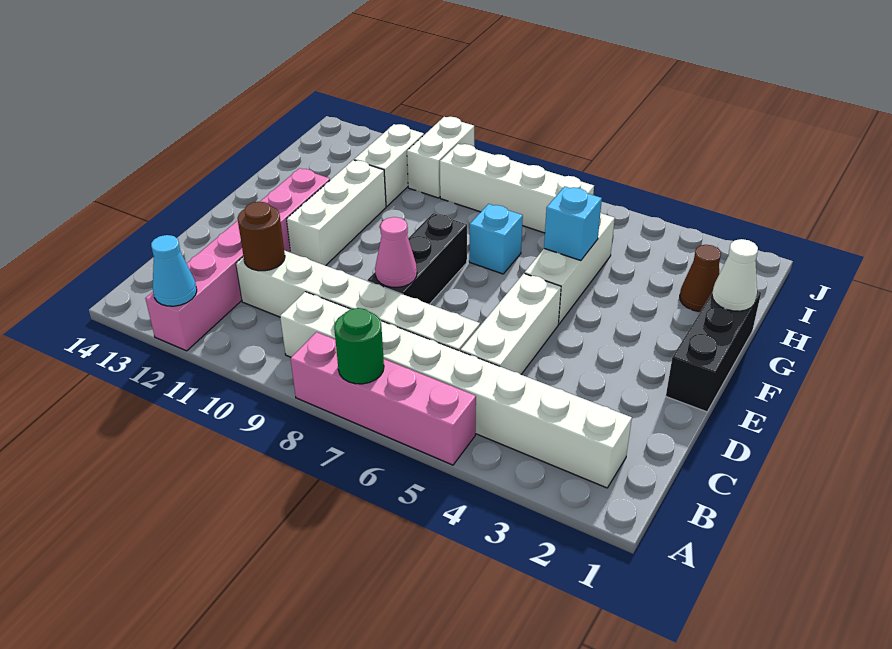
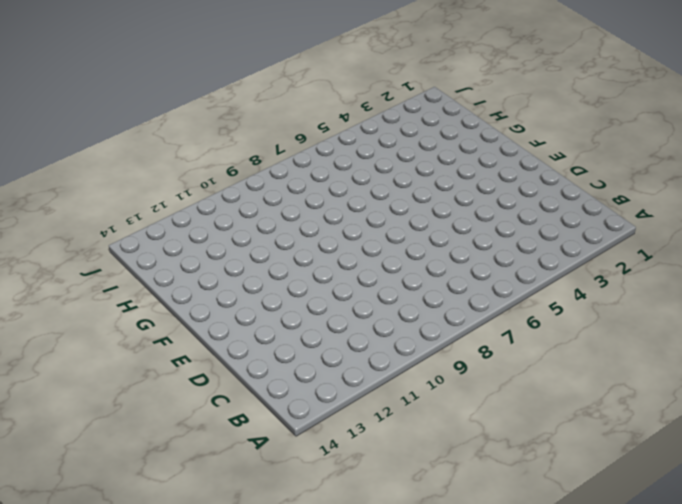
none -> pink brick A5:A8 level 1
none -> pink brick A12:F12 level 1
none -> white brick B2:B9 level 1

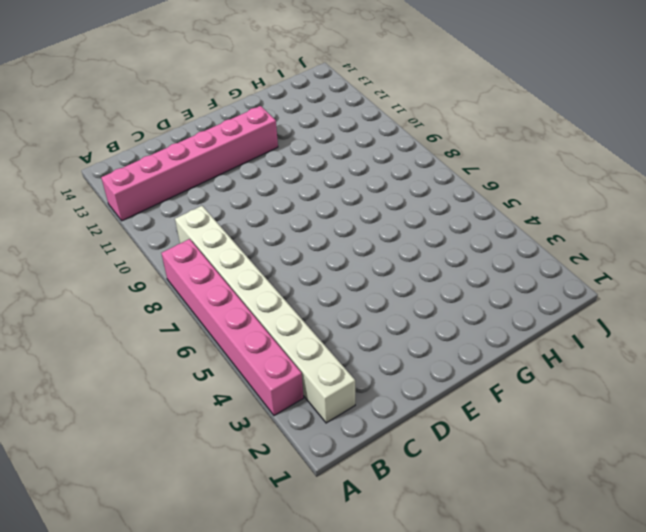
pink brick A3:A8 level 1 -> pink brick A5:A8 level 1
none -> white brick C5:E5 level 1
none -> white brick C6:C11 level 1
none -> black brick D8:F8 level 1

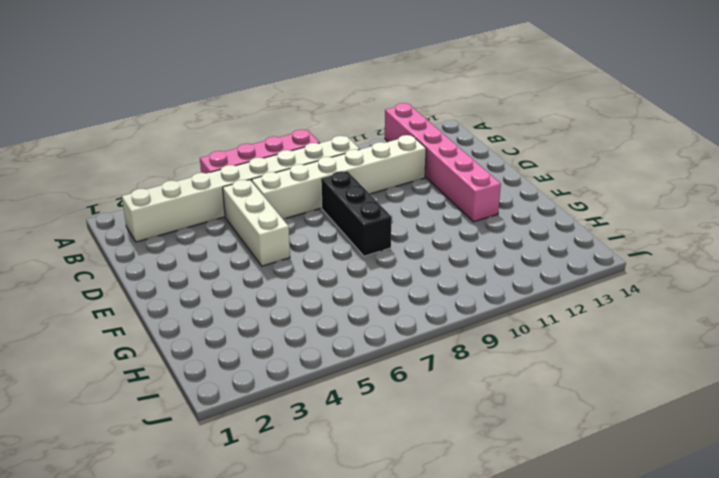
none -> black brick E1:G1 level 1
none -> white brick E11:G11 level 1
none -> white brick F5:H5 level 1

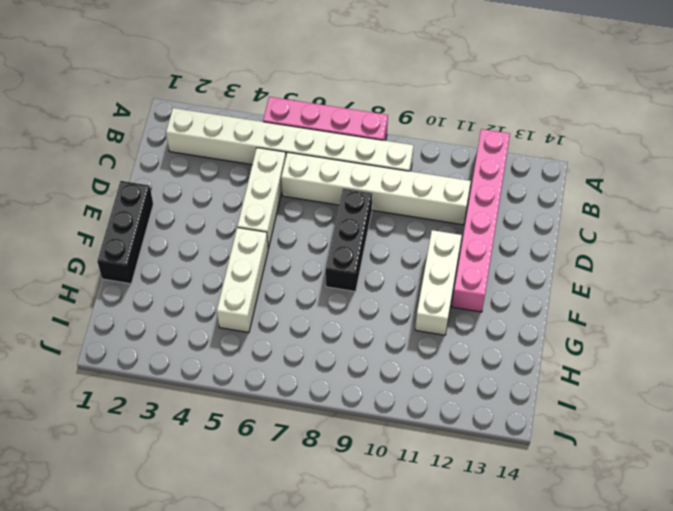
none -> cyan brick G7 level 1
none -> brown cone H2 level 1
none -> white brick H11:I11 level 1

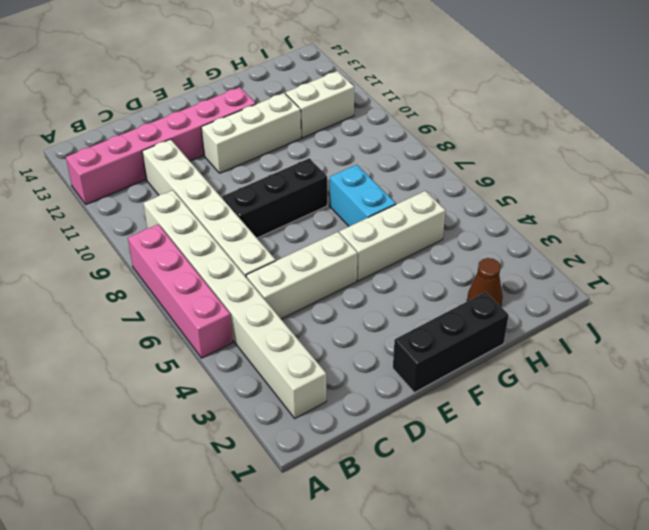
cyan brick G6:G7 level 1 -> cyan brick G7 level 1
none -> white brick I6:I9 level 1
none -> white brick I10:J10 level 1
none -> green round brick A7 level 2

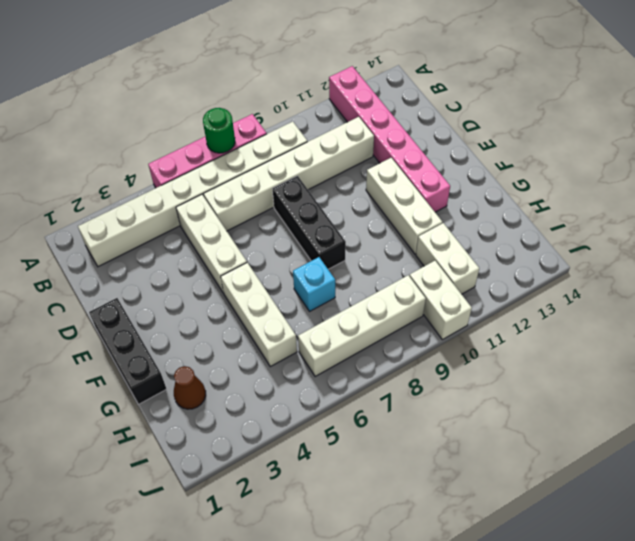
none -> cyan cone A12 level 2
none -> brown round brick C11 level 2
none -> pink cone D8 level 2

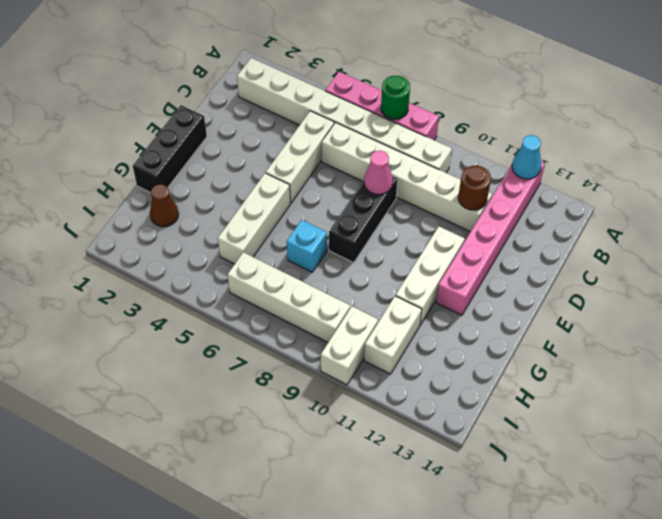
none -> white cone G1 level 2
none -> cyan brick G5 level 2

